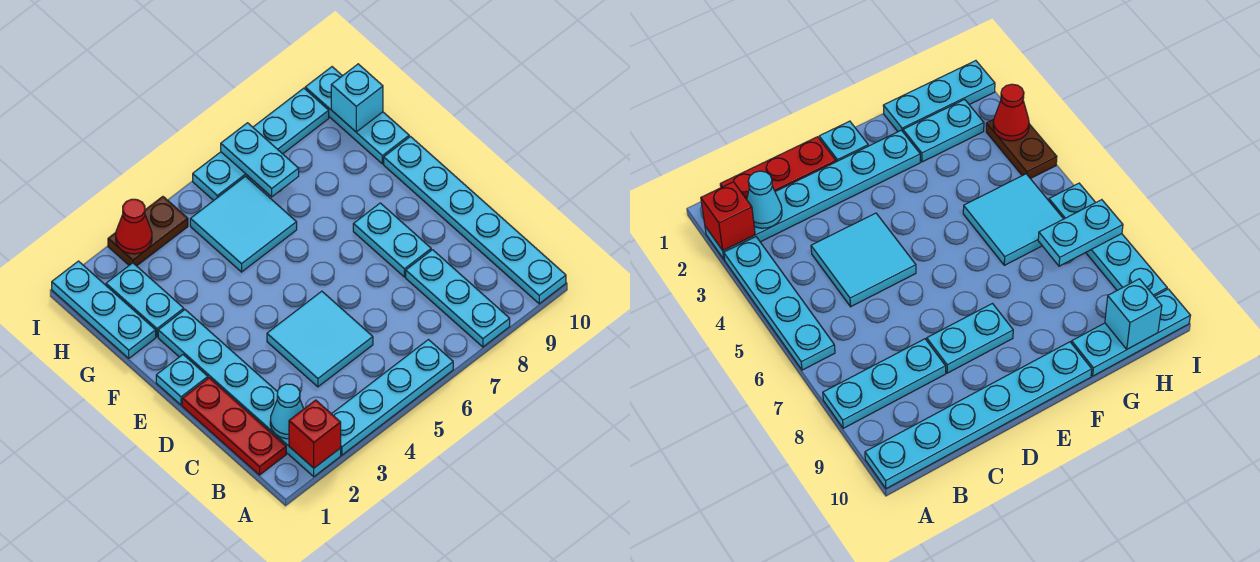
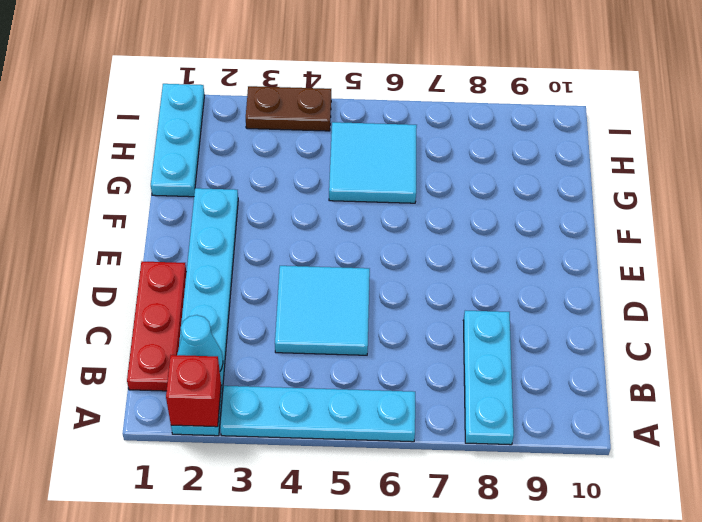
none -> cyan plate A10:F10 level 1
none -> cyan plate D8:E8 level 1
none -> cyan plate E1 level 1

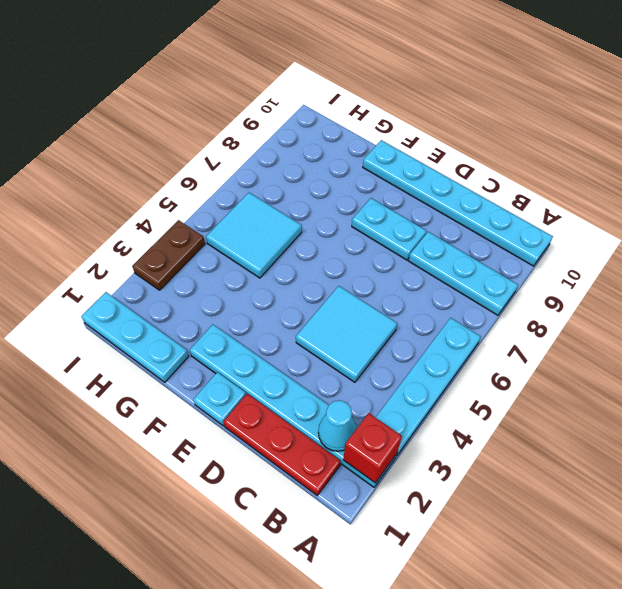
none -> cyan plate G2:H2 level 1
none -> cyan plate G10:I10 level 1
none -> cyan plate I6:I9 level 1

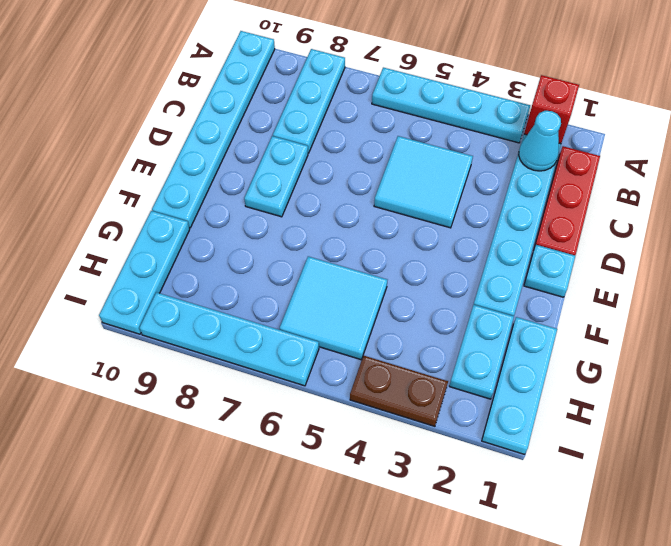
none -> cyan plate H7:I7 level 2
none -> cyan brick H10 level 2
none -> red cone I3 level 2

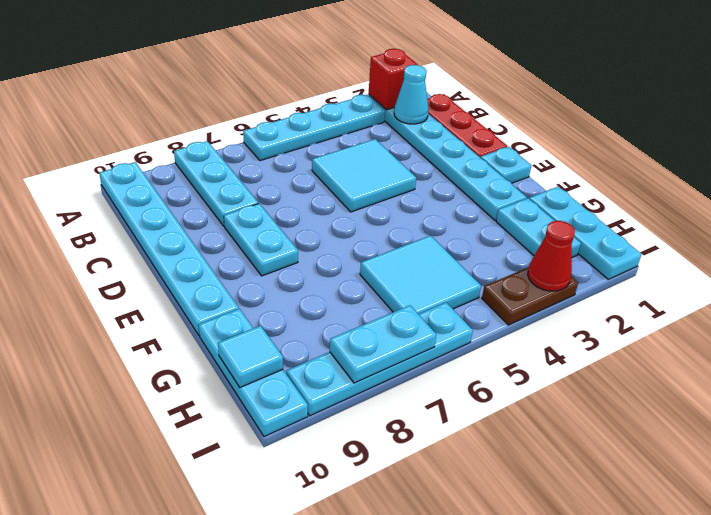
cyan tile H10 level 2 -> cyan brick H10 level 2
cyan plate I7:I8 level 2 -> cyan plate H7:I7 level 2

